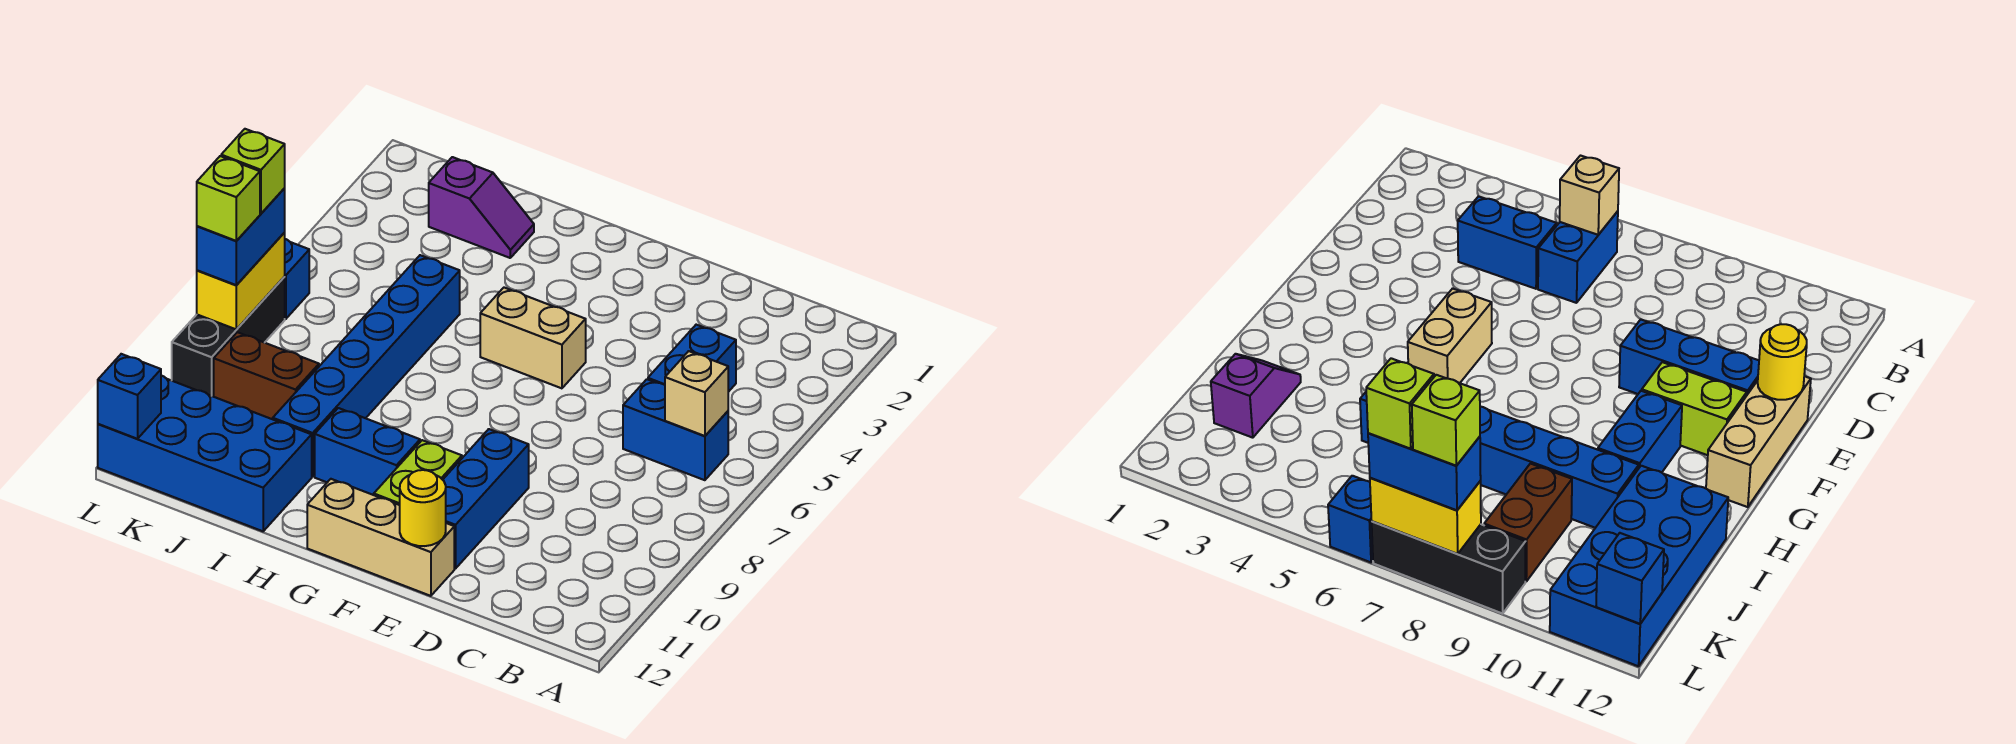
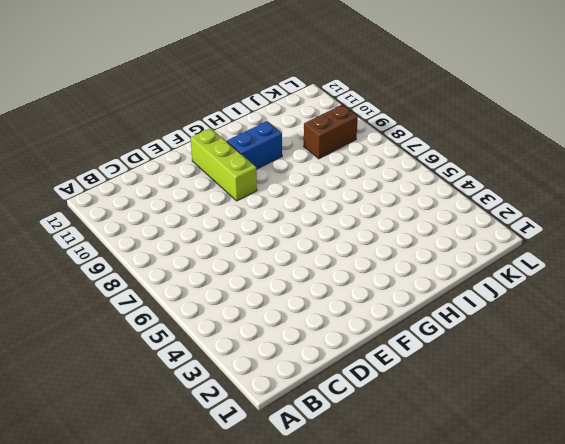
lime brick F9:F11 level 1 -> lime brick F10:F11 level 1
none -> blue brick B6:C6 level 1
none -> blue brick C4:C5 level 1
none -> blue brick E9:E11 level 1

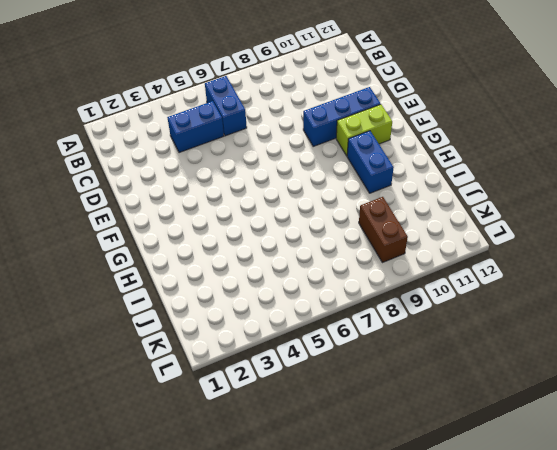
none -> tan brick E12:G12 level 1
none -> tan brick F5:G5 level 1
none -> purple slope I2:J2 level 1 top J

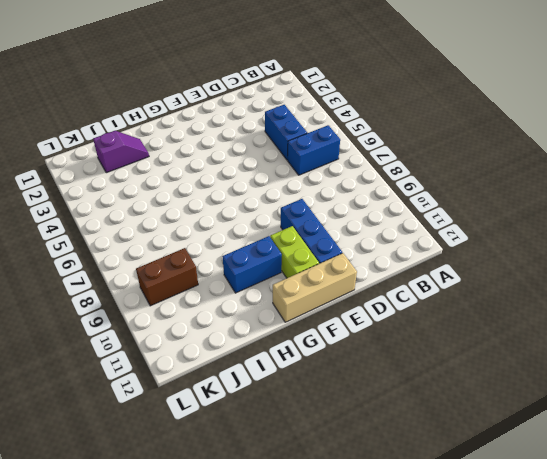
none -> tan brick F5:G5 level 1
none -> blue brick I5:I10 level 1
none -> blue brick I11:L12 level 1

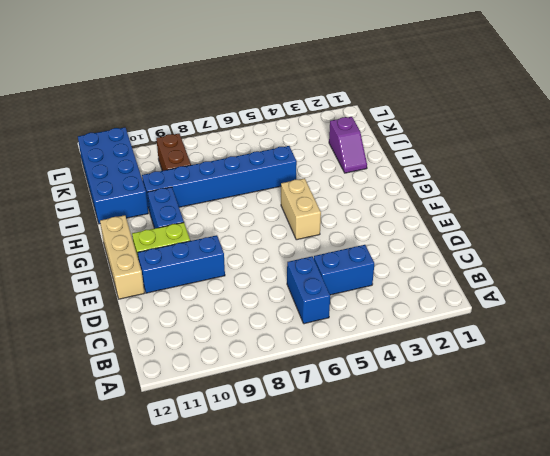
none -> blue brick L6 level 1
none -> black brick L7:L9 level 1
none -> tan brick B6 level 2

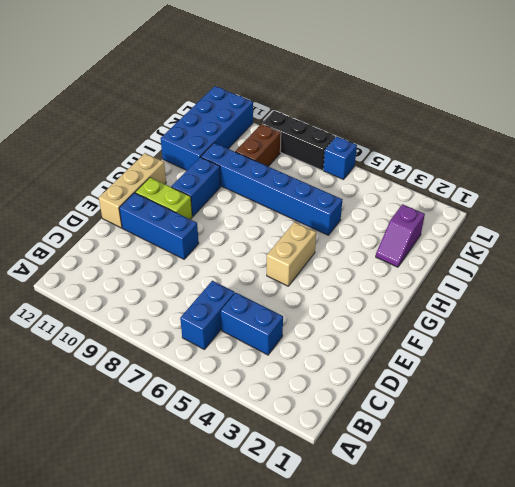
none -> tan brick B6 level 2
none -> yellow round brick E12 level 2
none -> yellow brick L7:L8 level 2

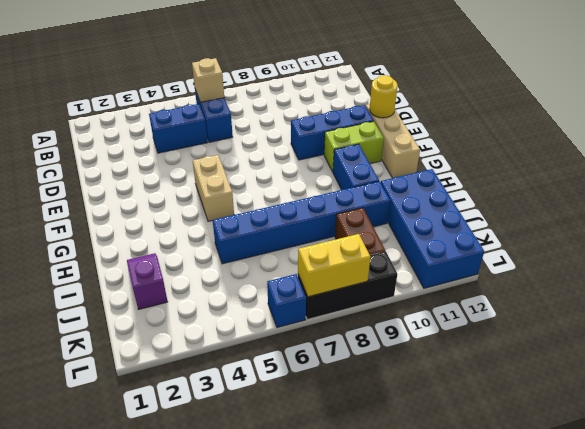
none -> blue brick L12 level 2
none -> blue brick L7:L8 level 3
none -> lime brick L7 level 4

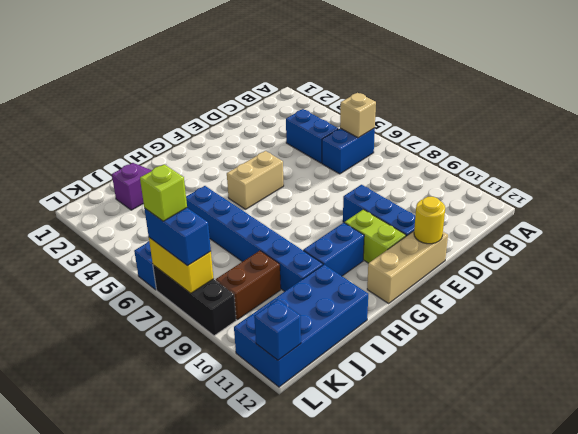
none -> lime brick L8 level 4

